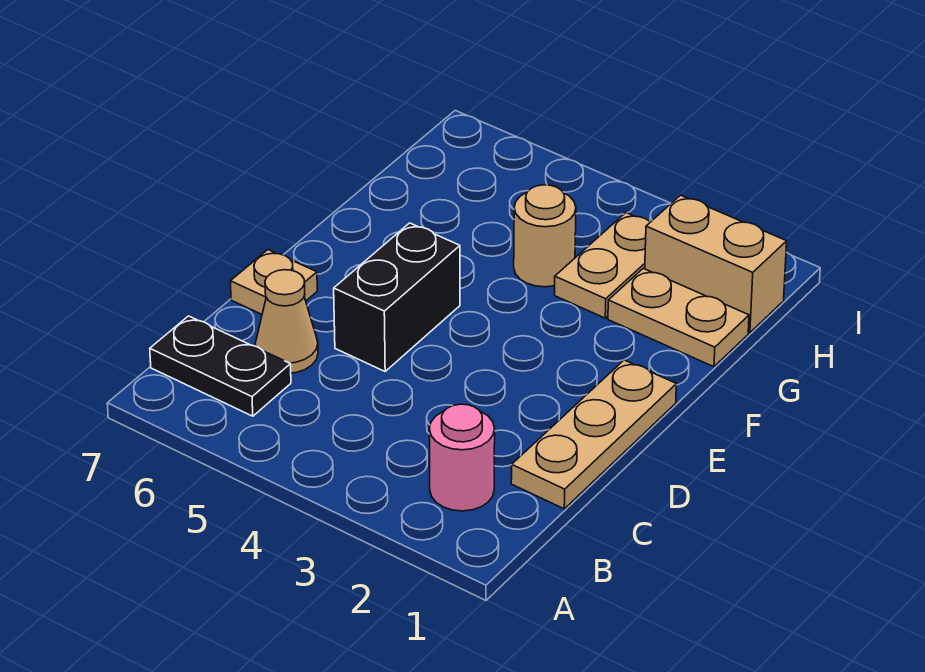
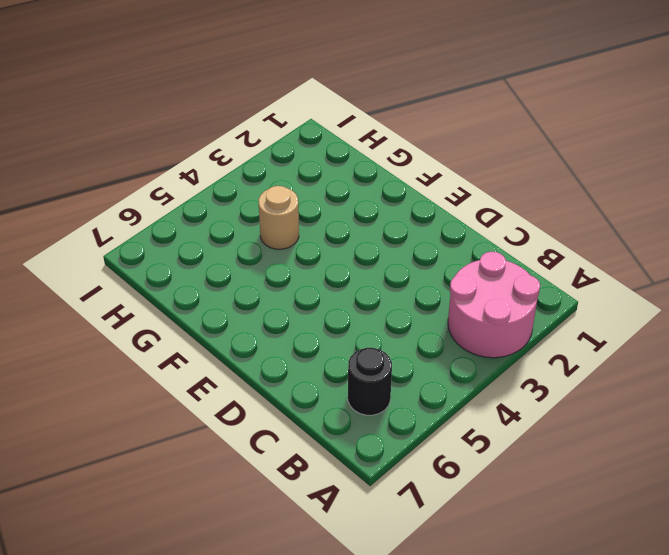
pink round brick A2:B3 level 1 -> pink round brick B2 level 1
black round brick B6 level 1 -> black plate B6:B7 level 1
none -> tan plate C1:E1 level 1
none -> tan cone C6 level 1

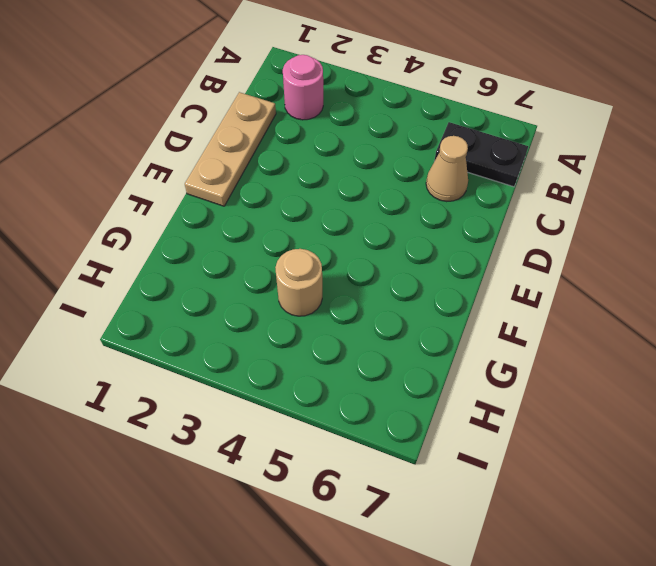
none -> black brick D5:E5 level 1
none -> tan plate D7 level 1

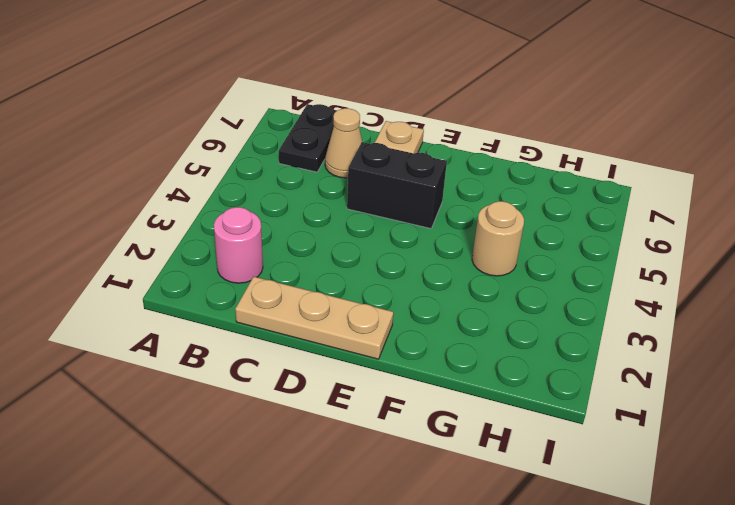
none -> tan plate G1:G2 level 1
none -> tan plate G3:H3 level 1

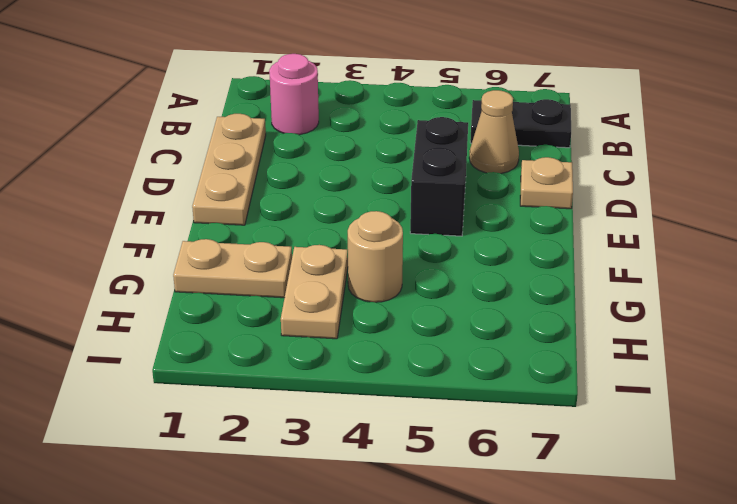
none -> tan brick H1:H2 level 1

